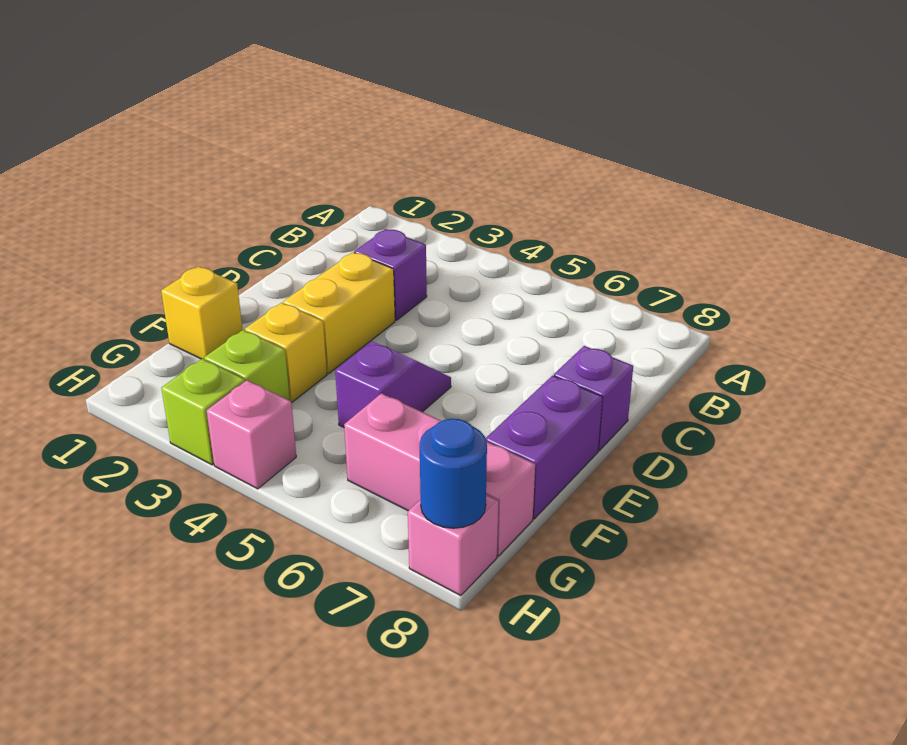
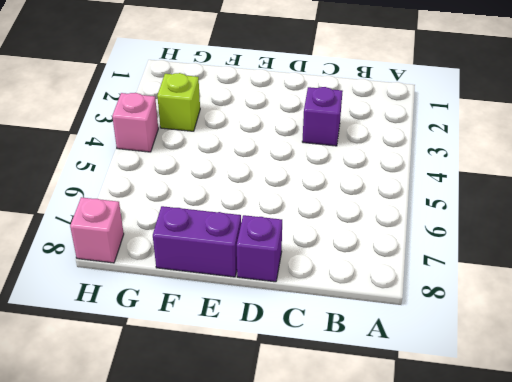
none -> yellow brick D3:E3 level 1
none -> purple slope E5:F5 level 1 top F
none -> yellow brick F1 level 1

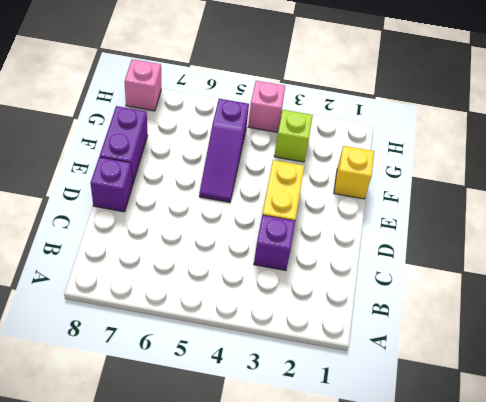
purple slope E5:G5 level 1 top G -> purple slope E5:F5 level 1 top F
none -> yellow brick F3 level 1
none -> pink brick G6:G8 level 1
none -> lime brick H3 level 1

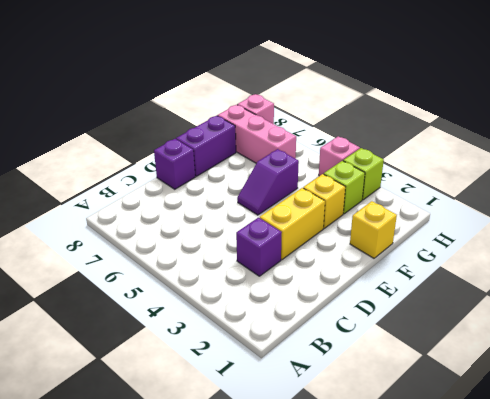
none -> blue round brick H8 level 2

